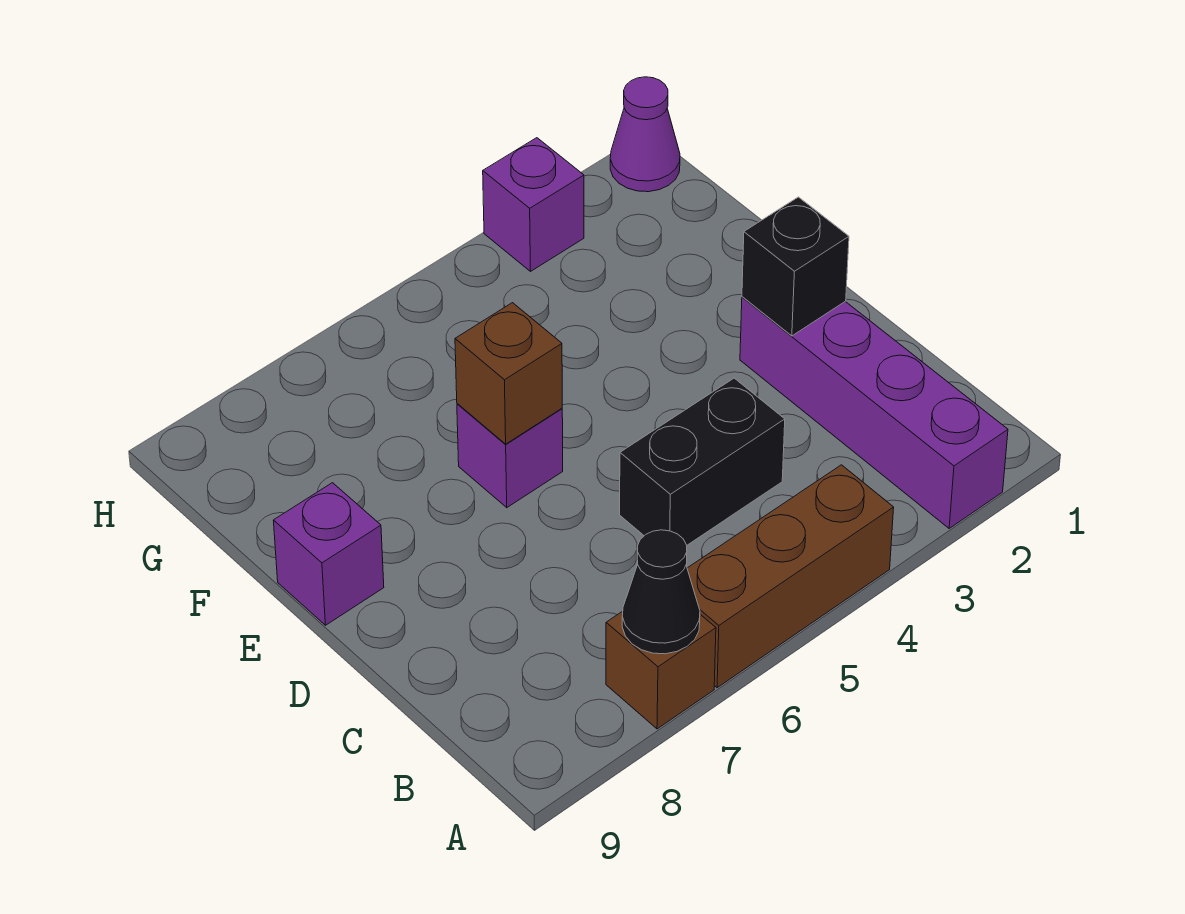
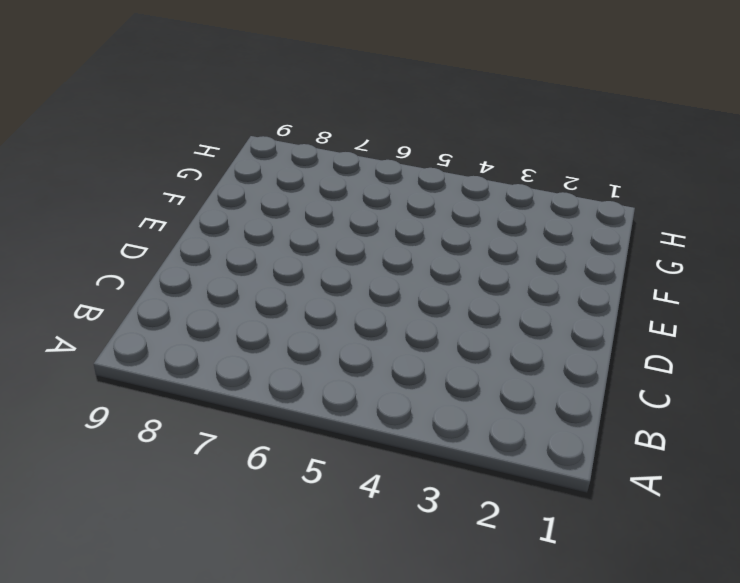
none -> purple brick A2:D2 level 1
none -> brown brick A4:A6 level 1

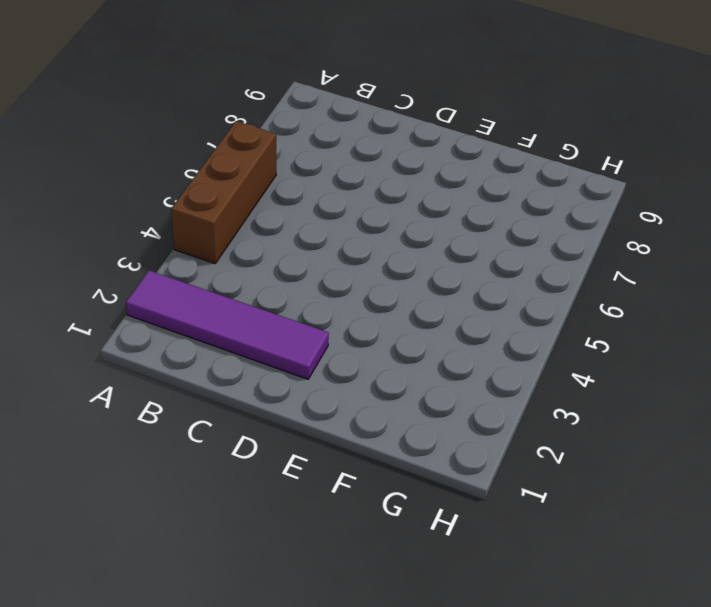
purple tile A2:D2 level 1 -> purple brick A2:D2 level 1
none -> brown brick A7 level 1
none -> black brick C4:C5 level 1

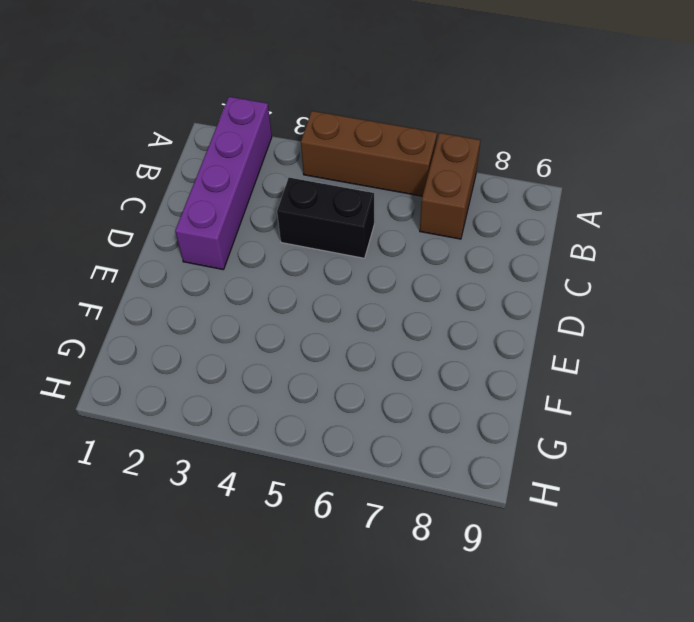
brown brick A7:B7 level 1 -> brown brick A7 level 1
none -> purple brick E6 level 1
none -> purple brick E9 level 1

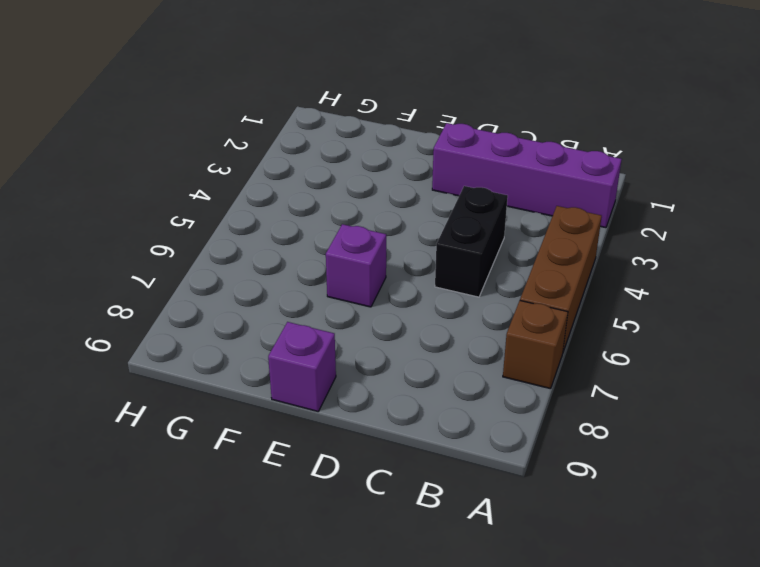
none -> purple cone H1 level 1
none -> purple brick H3 level 1

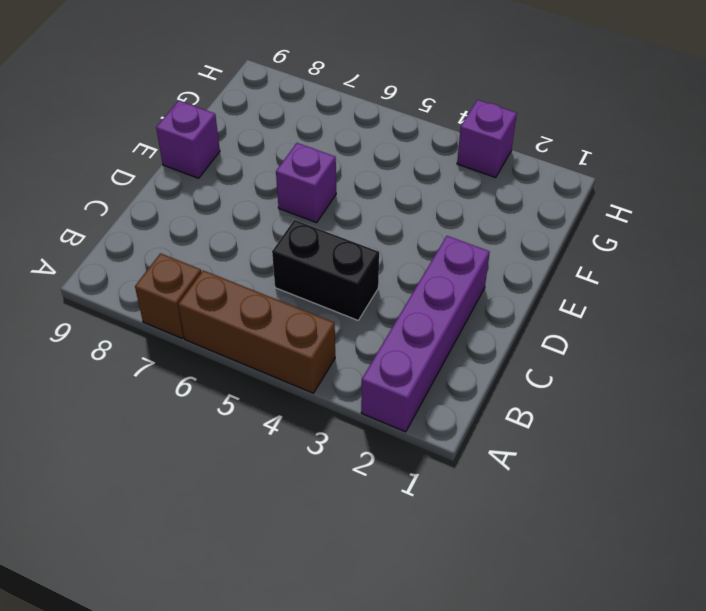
none -> purple cone H1 level 1
none -> black cone A7 level 2

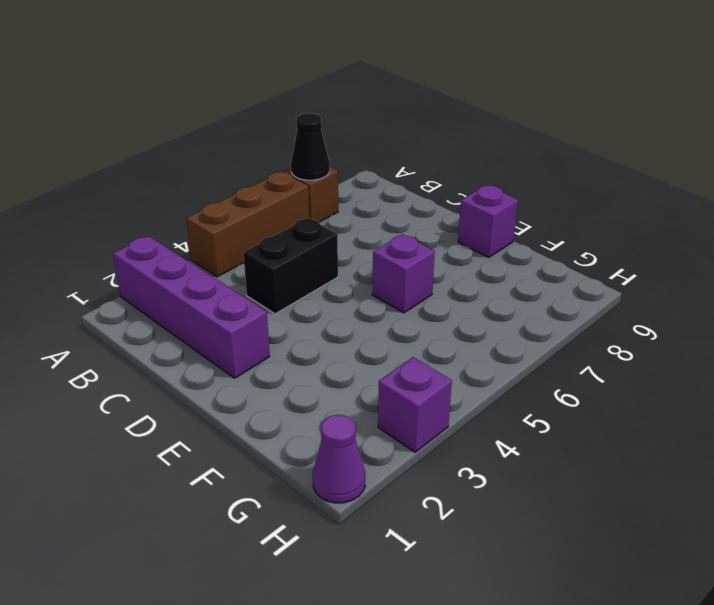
none -> black brick D2 level 2
none -> brown brick E6 level 2

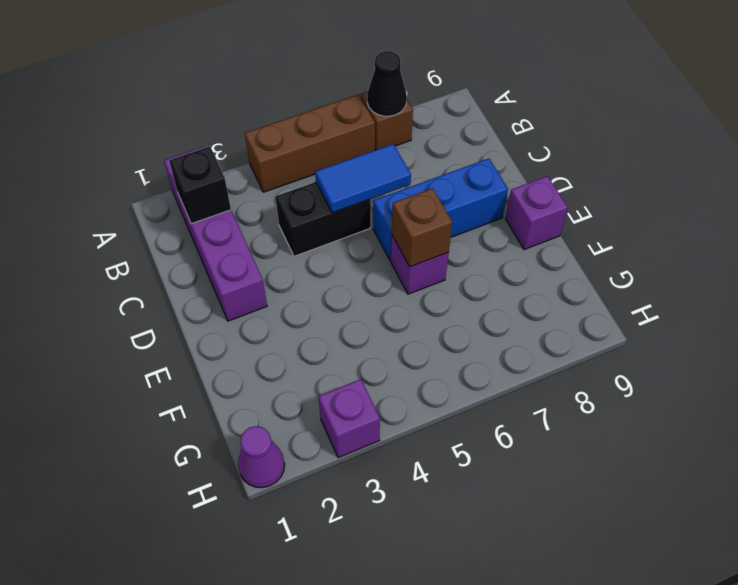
black brick B2 level 2 -> black brick D2 level 2
blue tile C5:C6 level 2 -> none
blue brick D6:D8 level 1 -> none

